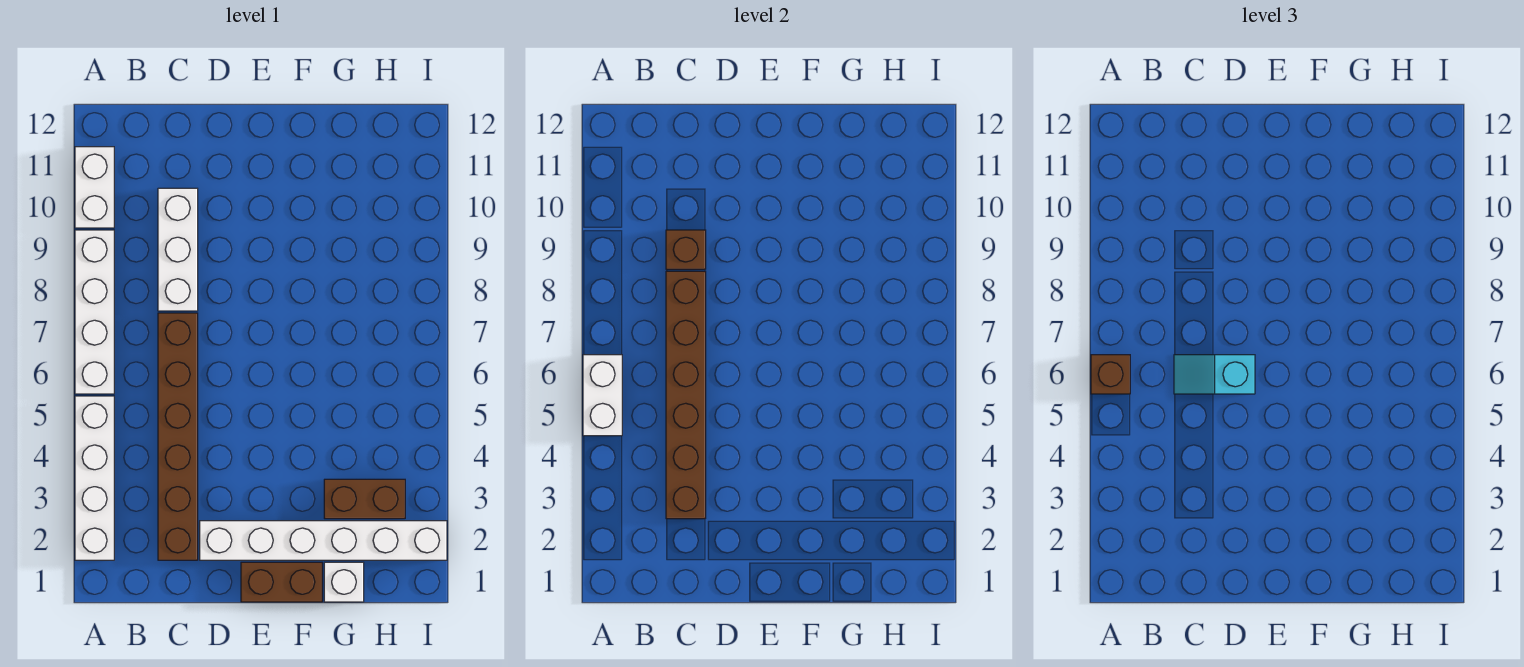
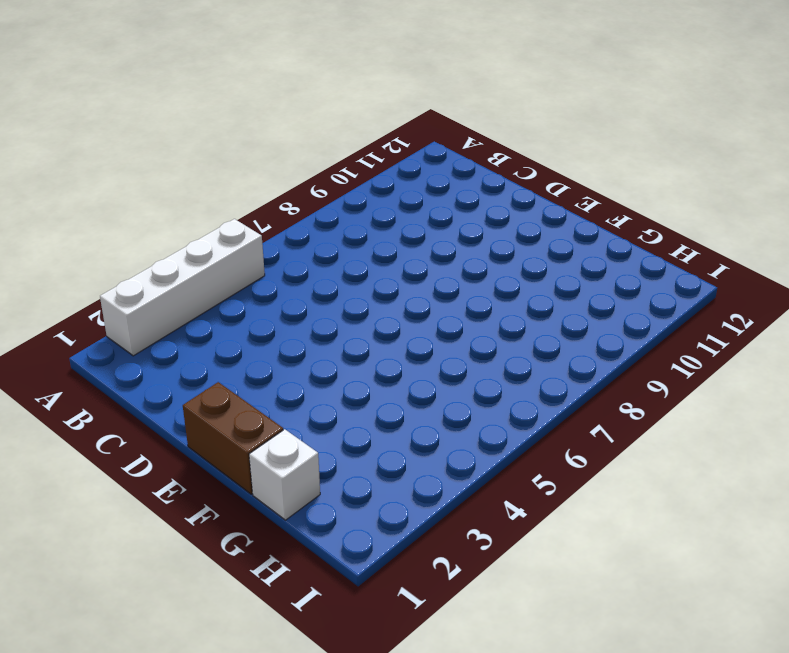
none -> white brick A6:A9 level 1
none -> white brick A10:A11 level 1
none -> brown brick C2:C7 level 1

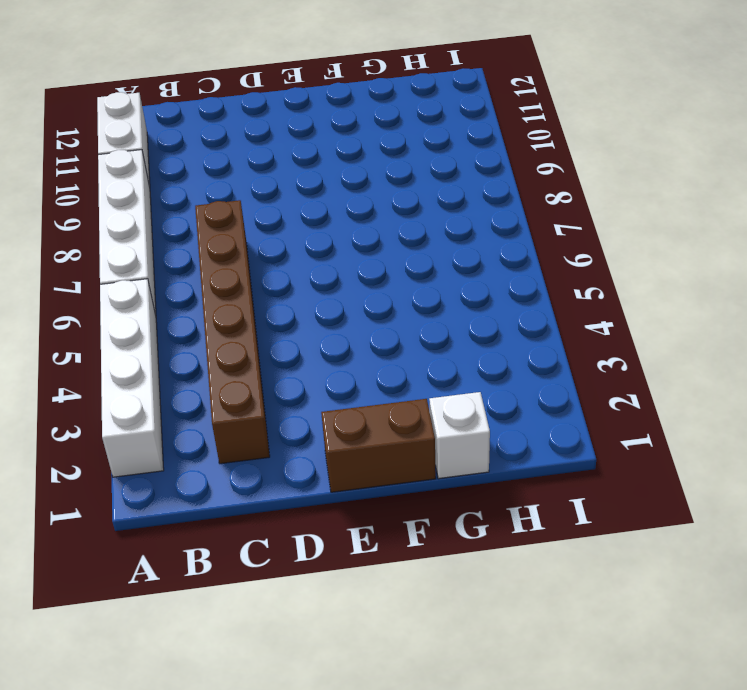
none -> white brick C8:C10 level 1
none -> white brick D2:I2 level 1
none -> brown brick G3:H3 level 1

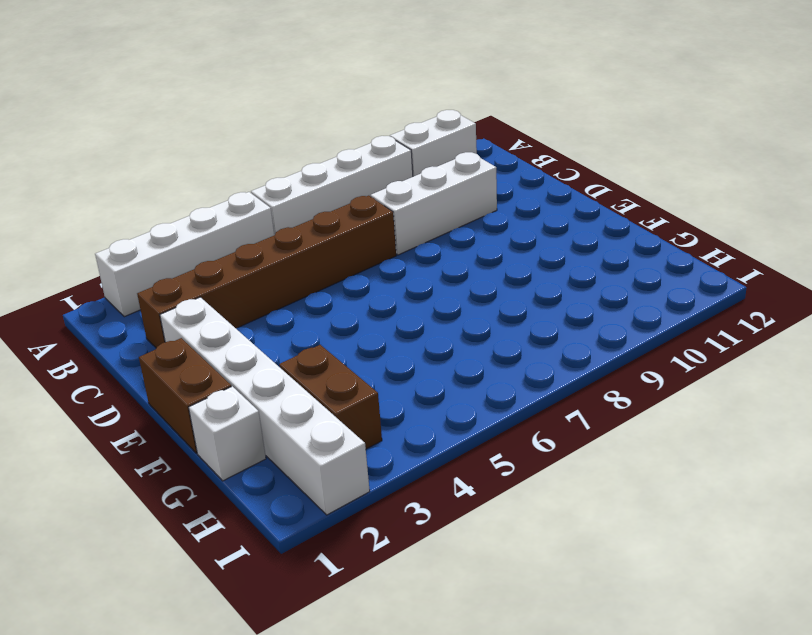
none -> white brick A5:A6 level 2
none -> brown brick C3:C8 level 2
none -> brown brick C9 level 2

